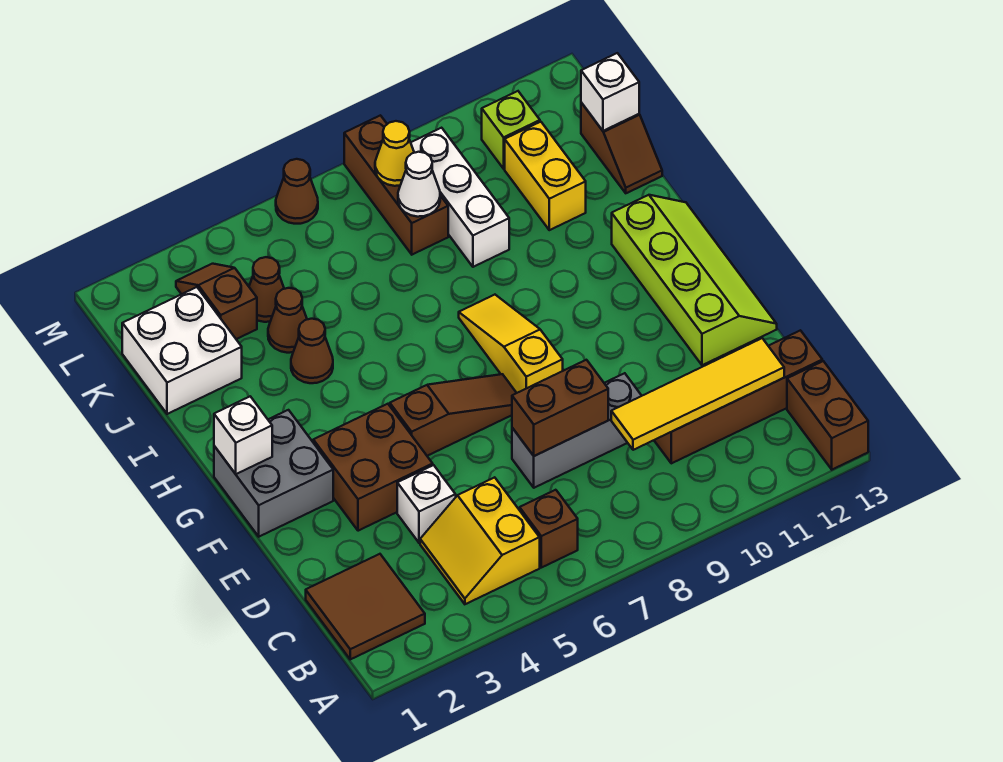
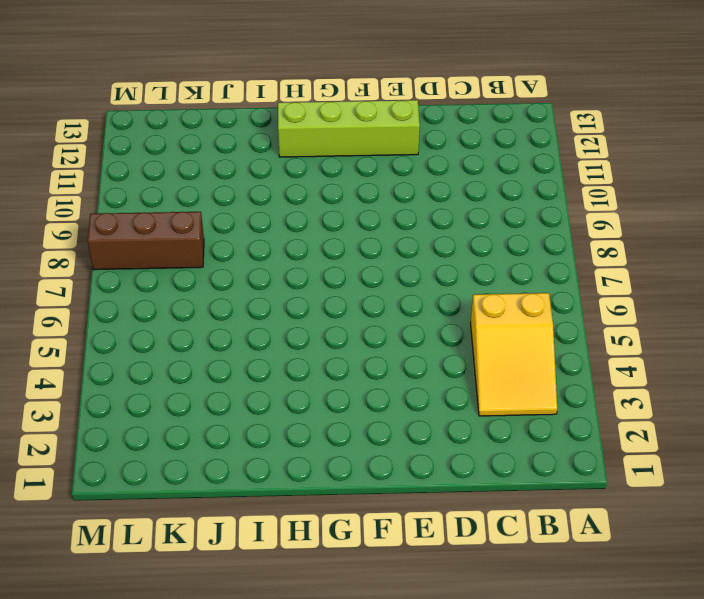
yellow slope B3:C5 level 1 top 5 -> yellow slope B4:C5 level 1 top 5
none -> brown brick A13:B13 level 1
none -> brown tile B1:C2 level 1
none -> brown brick B6 level 1

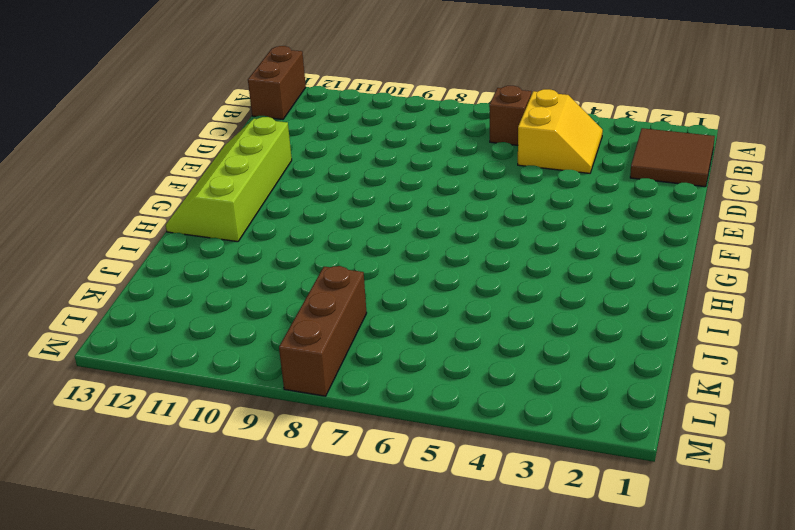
none -> brown brick C10:C13 level 1
none -> white brick D4 level 1
none -> grey brick D7:D9 level 1

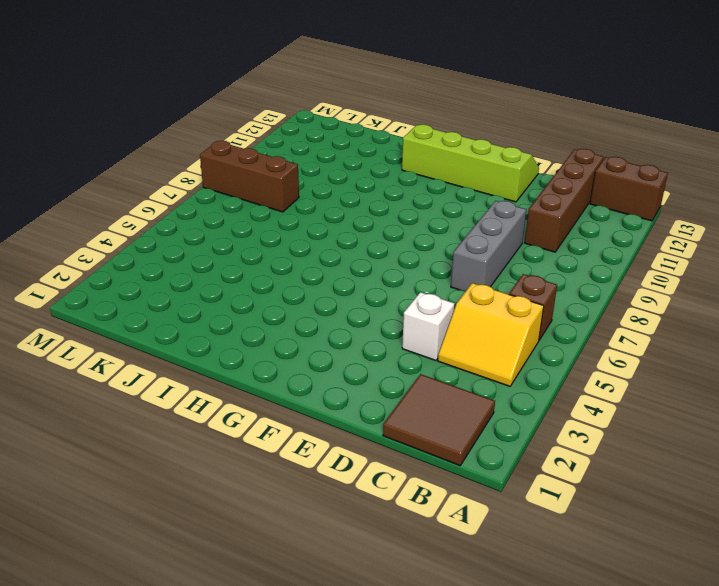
none -> brown brick E3:F4 level 1
none -> grey brick F1:G2 level 1
none -> brown slope F5:F7 level 1 top 5

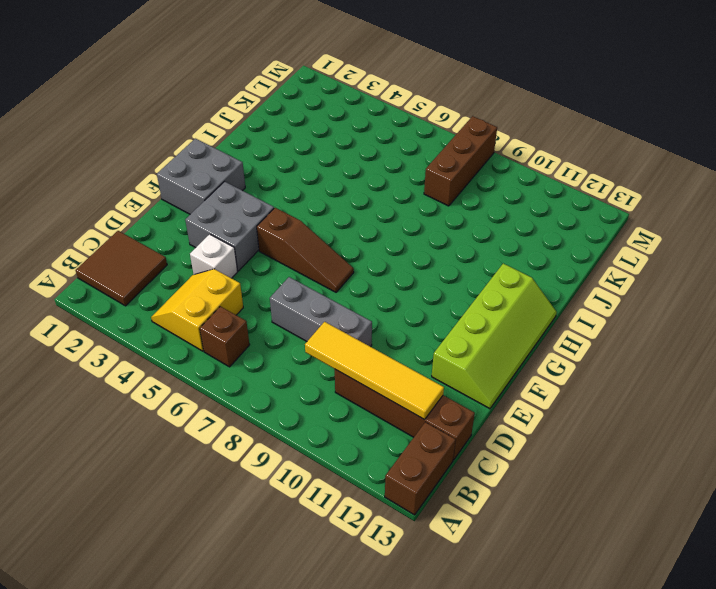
grey brick E3:F4 level 1 -> brown brick E3:F4 level 1
none -> yellow slope F8:H8 level 1 top F
none -> brown cone I4 level 1
none -> white brick J1:K2 level 1

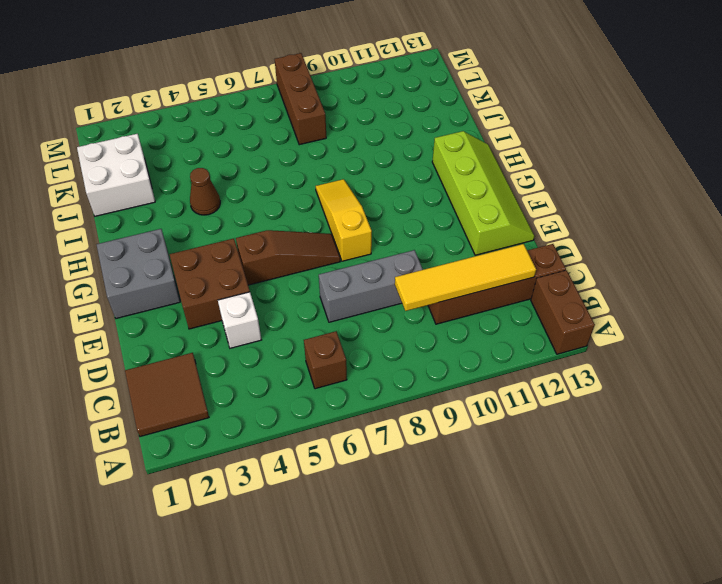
none -> yellow slope B4:C5 level 1 top 5
none -> brown cone J4 level 1
none -> white brick J9:L9 level 1

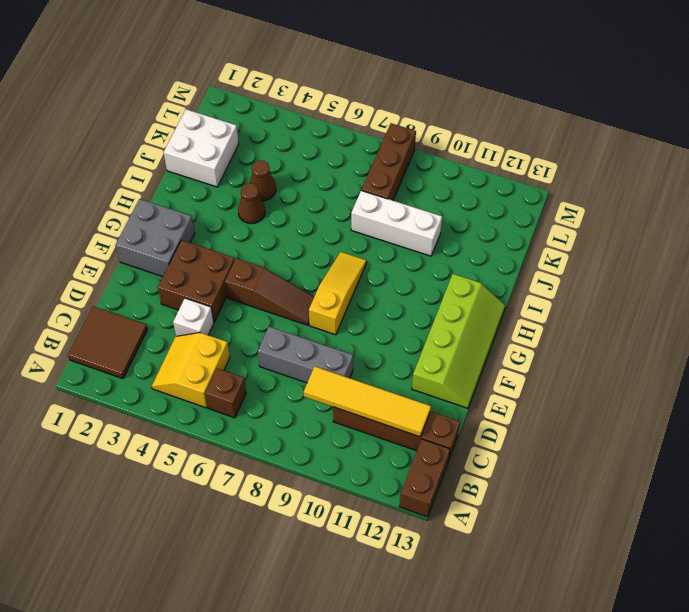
white brick J8:J10 level 1 -> white brick J9:L9 level 1
none -> yellow brick J11:K11 level 1
none -> brown slope J13:K13 level 1 top K
none -> brown slope K3:L3 level 1 top K

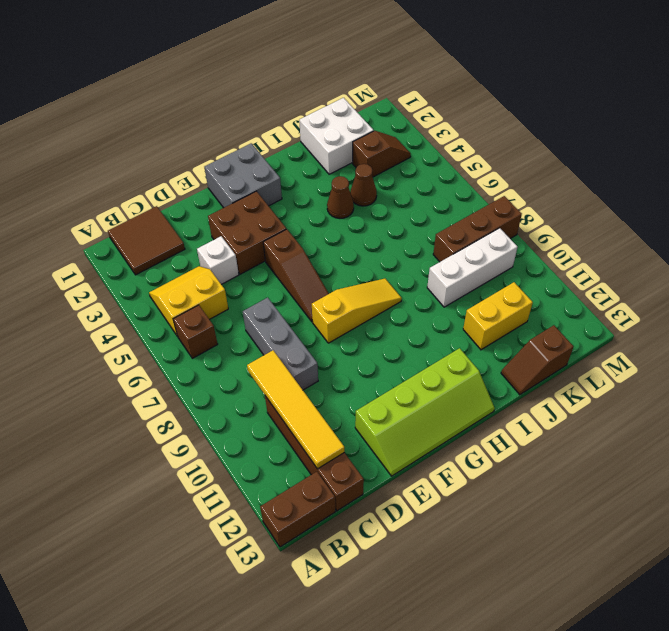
none -> brown cone K4 level 1
none -> lime brick L11 level 1
none -> brown cone M6 level 1

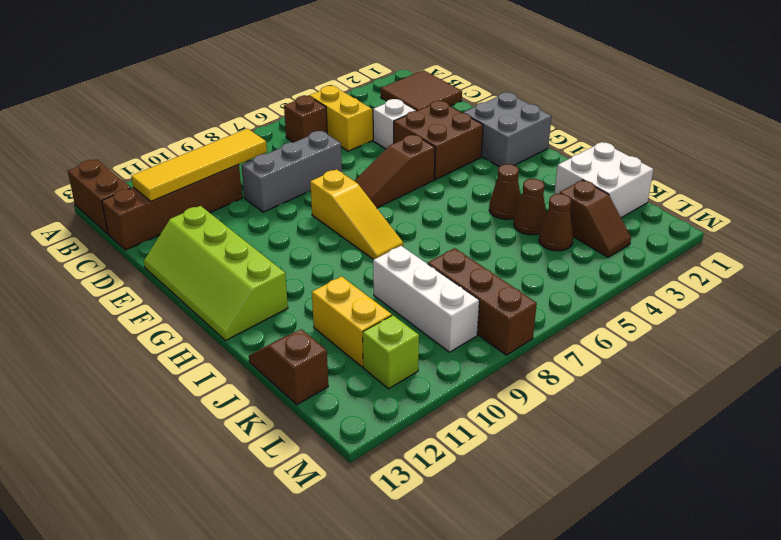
none -> brown cone M6 level 1
none -> brown brick D7:D8 level 2
none -> white brick G1 level 2

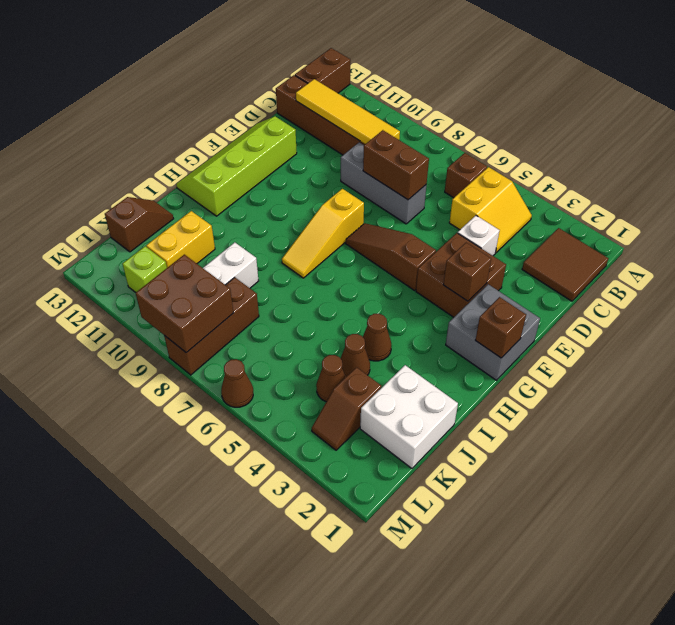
brown brick F3 level 2 -> none
brown brick G1 level 2 -> white brick G1 level 2
brown brick L8:M9 level 2 -> yellow cone L8 level 2
none -> white cone K8 level 2
none -> white brick K13 level 2

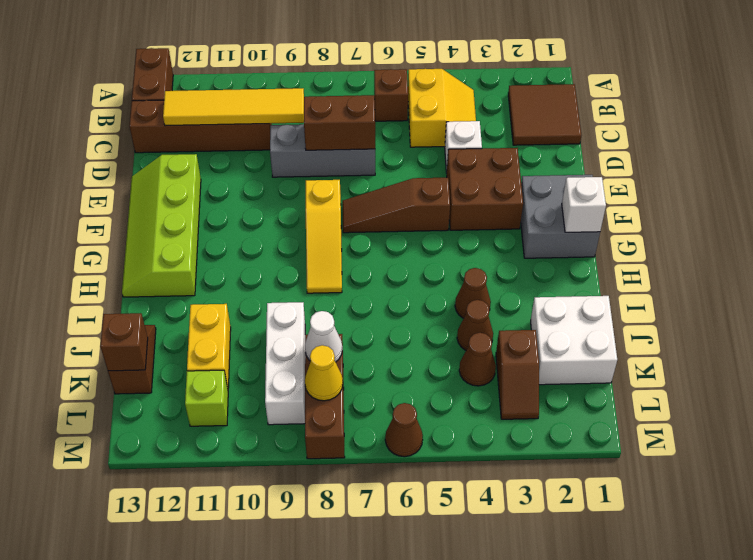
brown brick K13 level 2 -> white brick K13 level 2

